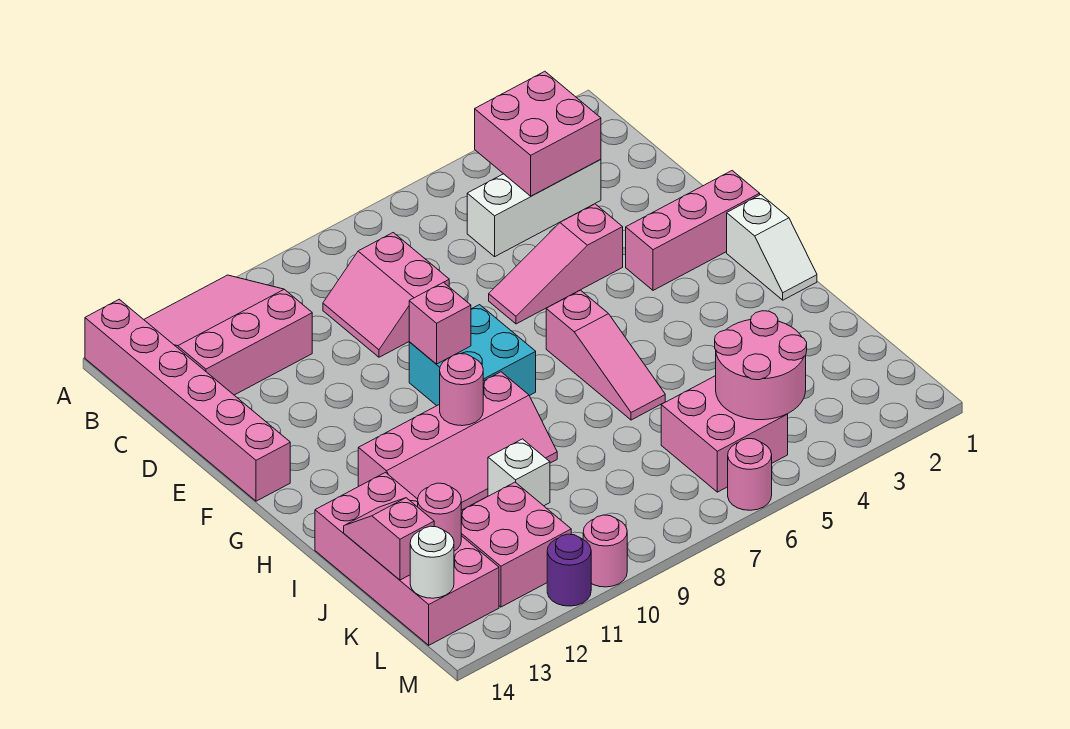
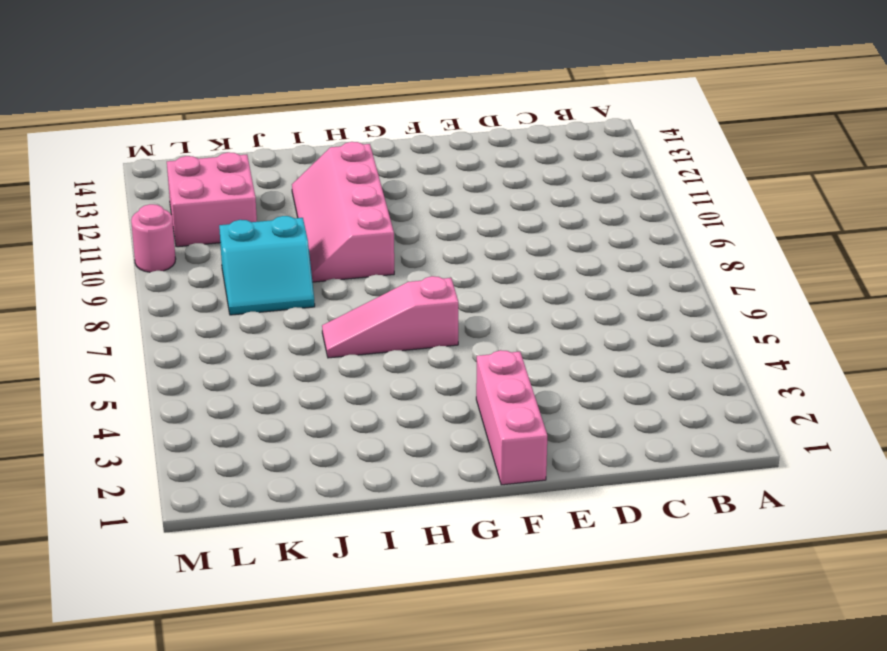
cyan slope J8:K9 level 1 top 9 -> none
none -> pink slope A11:C13 level 1 top C
none -> pink brick A14:F14 level 1
none -> white brick C3:C5 level 1

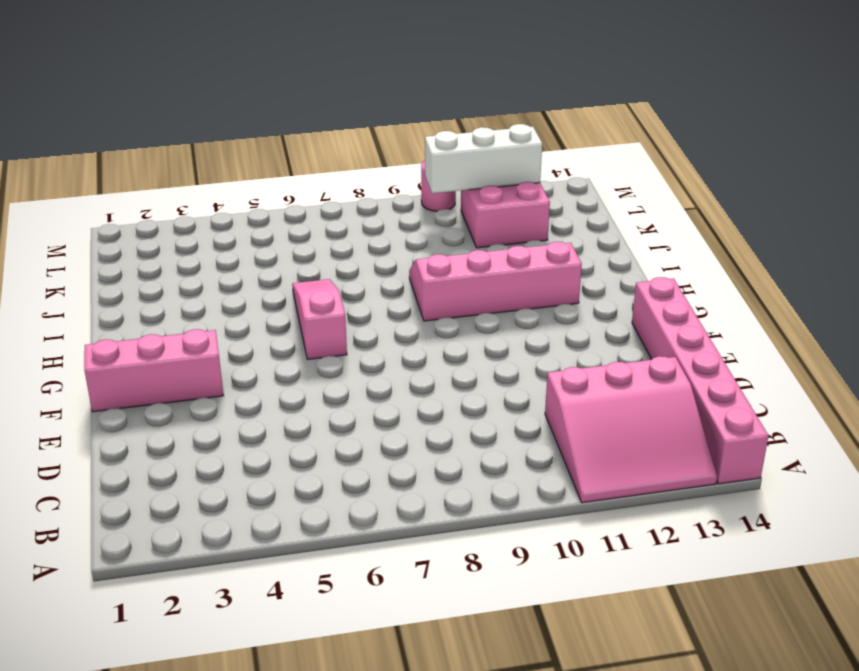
white brick L10:L12 level 2 -> white brick C3:C5 level 1
none -> pink slope C8:D9 level 1 top 8
none -> pink slope E4:E6 level 1 top 4
none -> cyan brick F8:G9 level 1

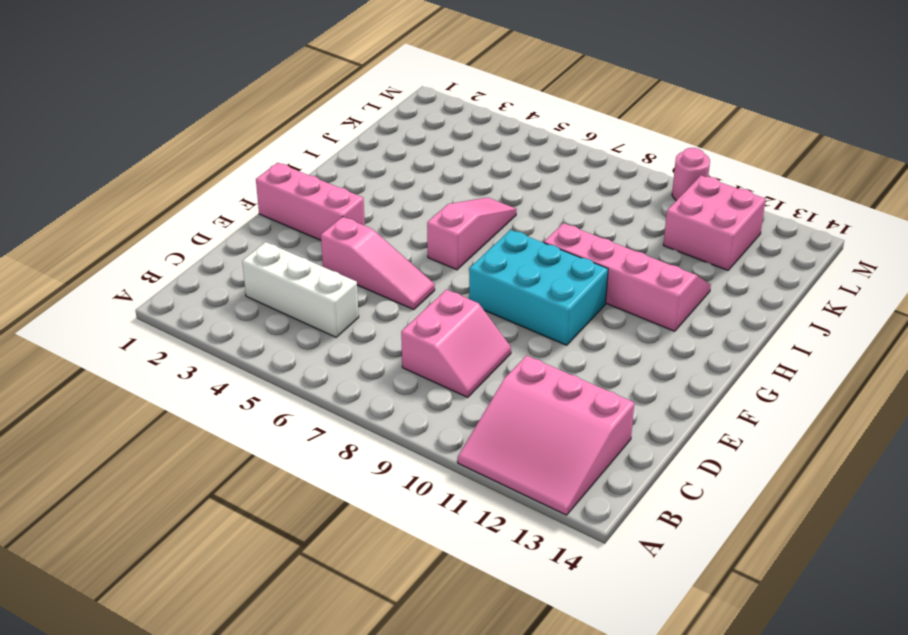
cyan brick F8:G10 level 1 -> cyan brick F8:G9 level 1
none -> pink brick A14:F14 level 1
none -> white slope G1:H1 level 1 top G
none -> pink brick I13:L14 level 1

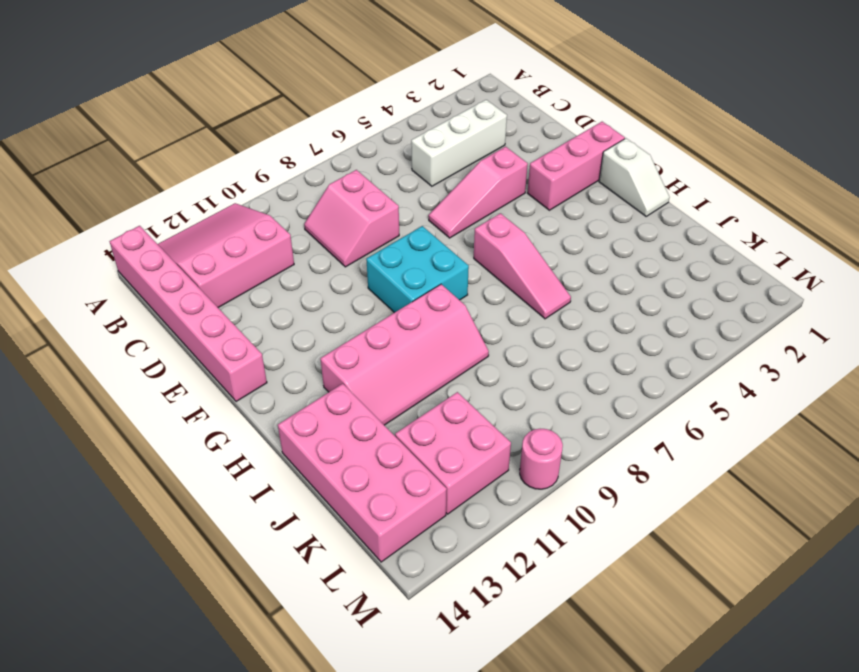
none -> white brick J10 level 1
none -> pink brick K5:L6 level 1
none -> pink round brick M6 level 1

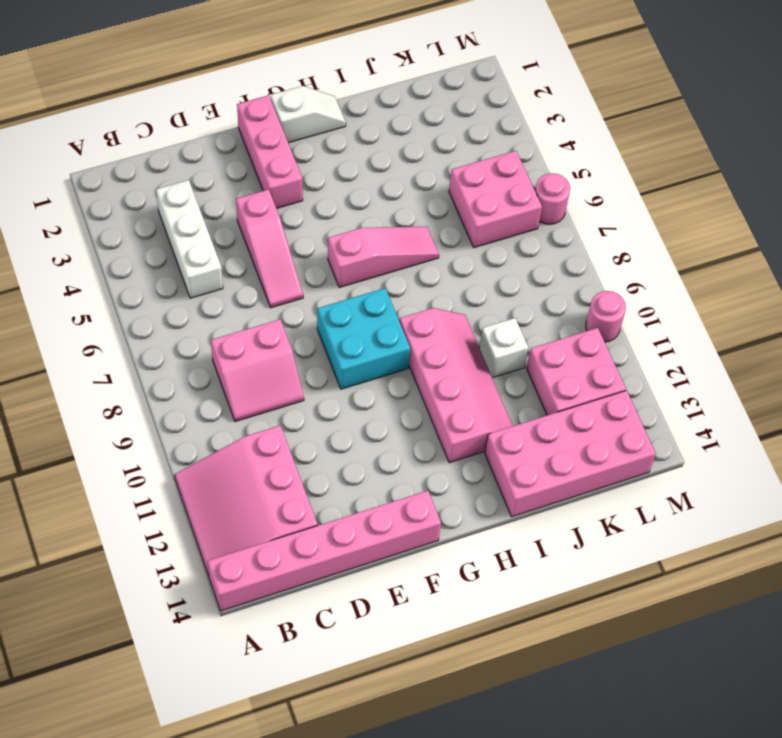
none -> purple round brick M11 level 1
none -> pink brick B3:C4 level 2
none -> pink brick F9 level 2

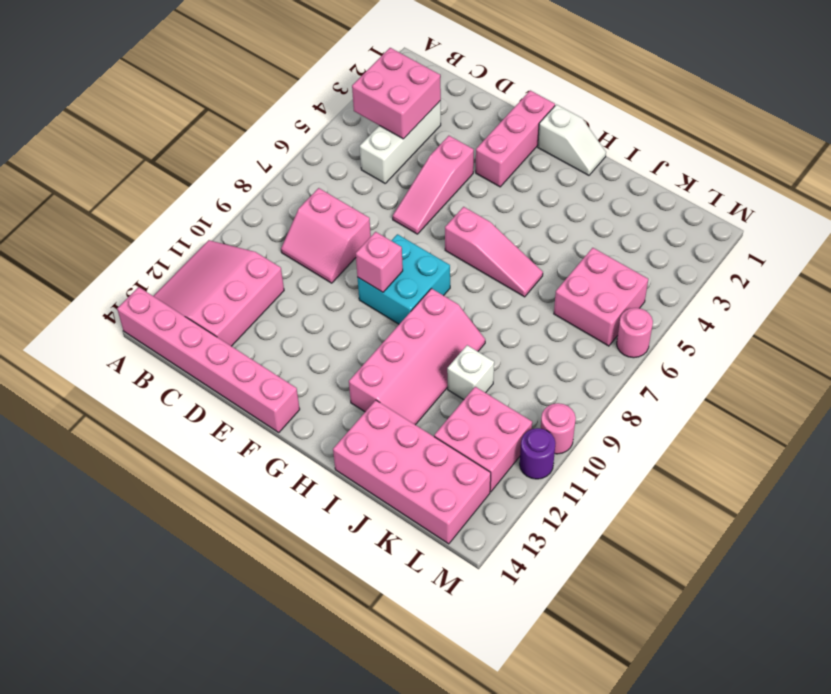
none -> pink round brick H10 level 2
none -> pink slope J14:K14 level 2 top K
none -> pink round brick K4:L5 level 2

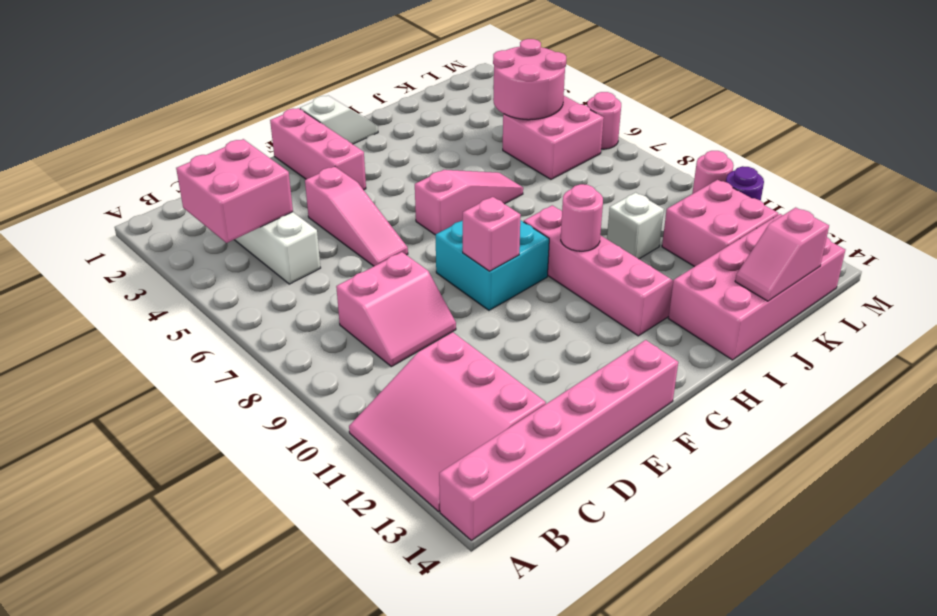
none -> pink round brick K13 level 2
none -> white round brick L14 level 2

